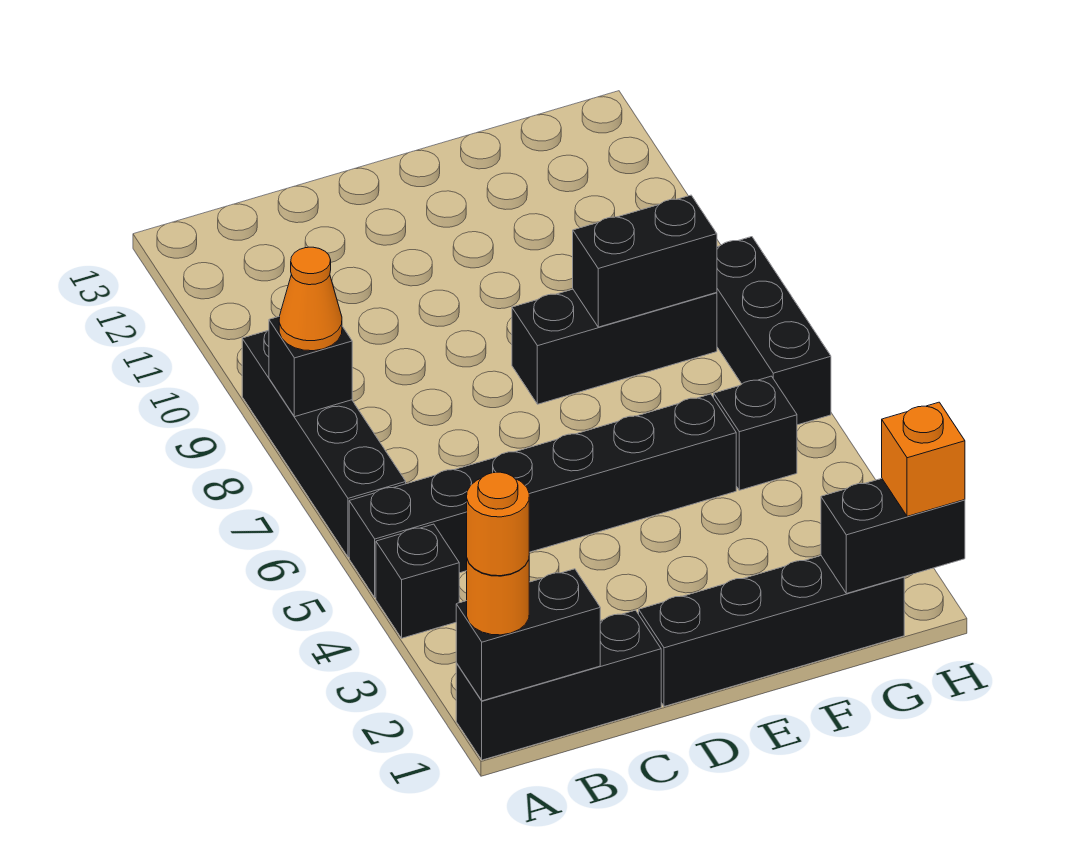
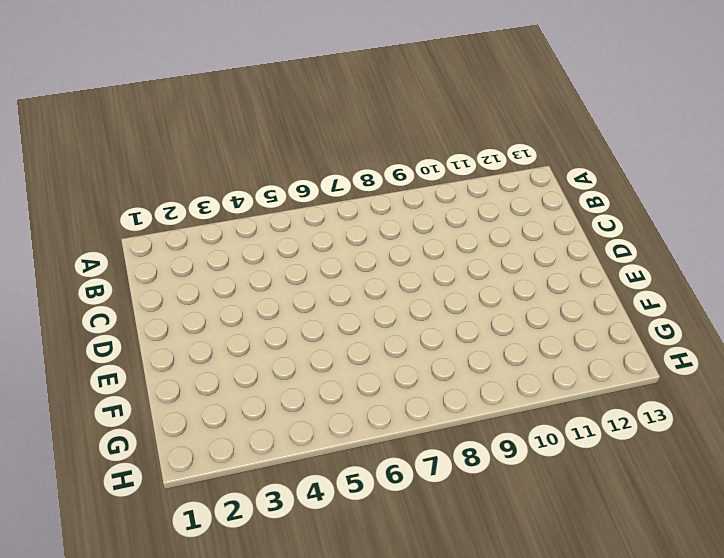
none -> black brick A1:C1 level 1
none -> black brick A4 level 1
none -> black brick A5:F5 level 1

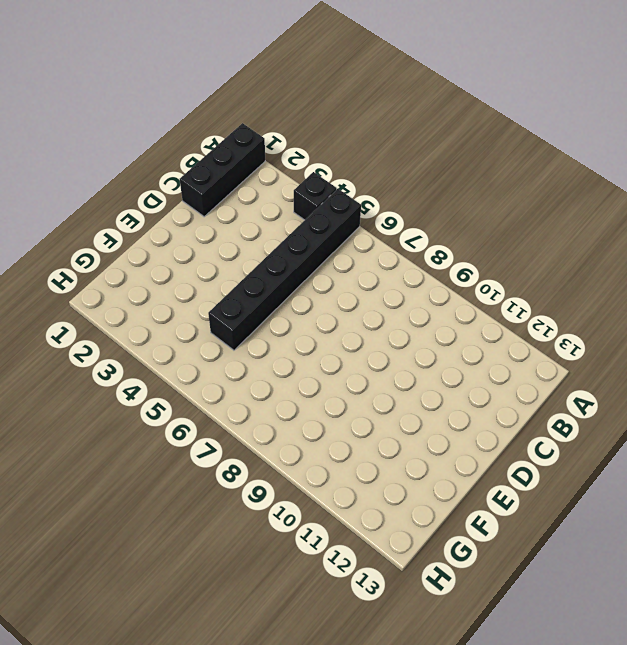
none -> black brick A6:A9 level 1
none -> black brick D1:G1 level 1
none -> black brick E8:G8 level 1

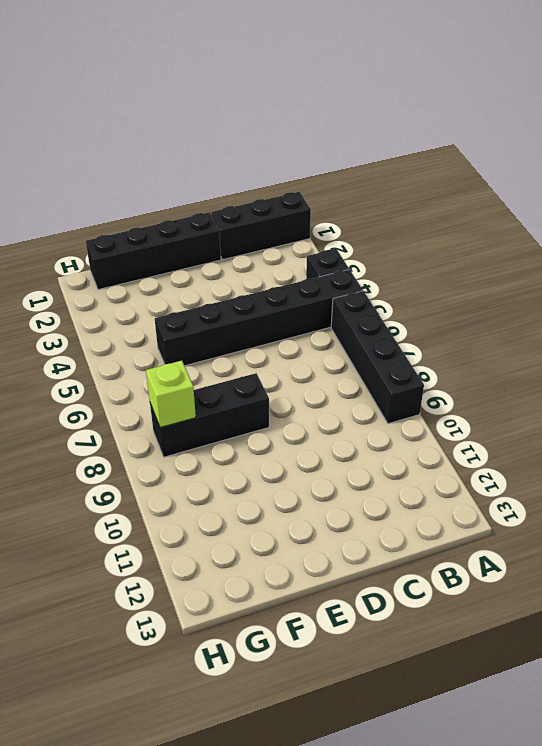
lime brick G8 level 2 -> black brick F8:G8 level 2
none -> black brick G5 level 1
none -> black brick H6:H8 level 1
none -> black brick A1:B1 level 2

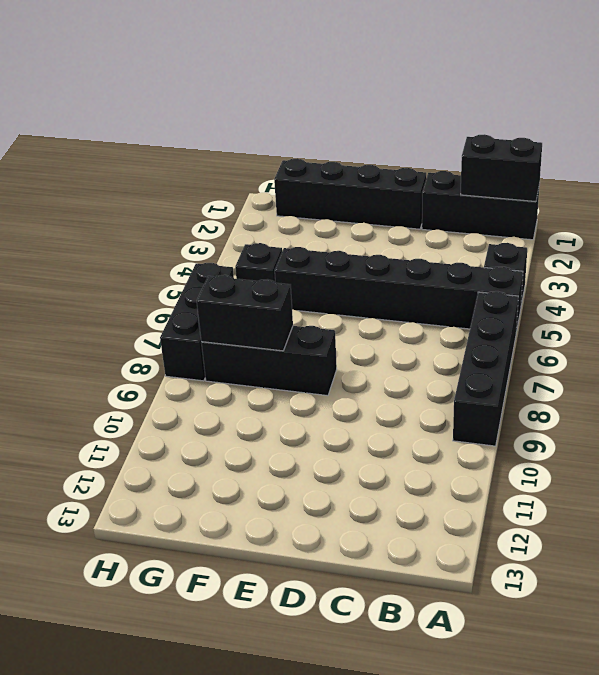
none -> black brick A8 level 2
none -> black brick G1:H1 level 2
none -> orange round brick A1 level 3

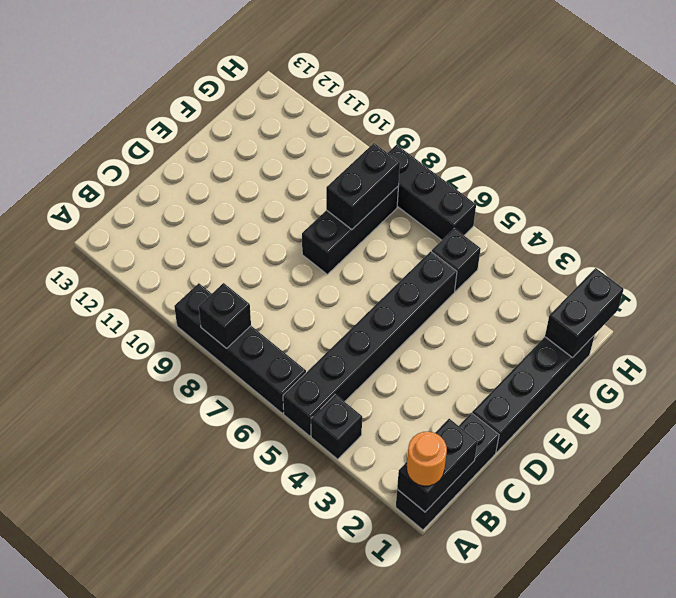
none -> orange cone A8 level 3
none -> orange brick H1 level 3
none -> orange round brick A1 level 4

